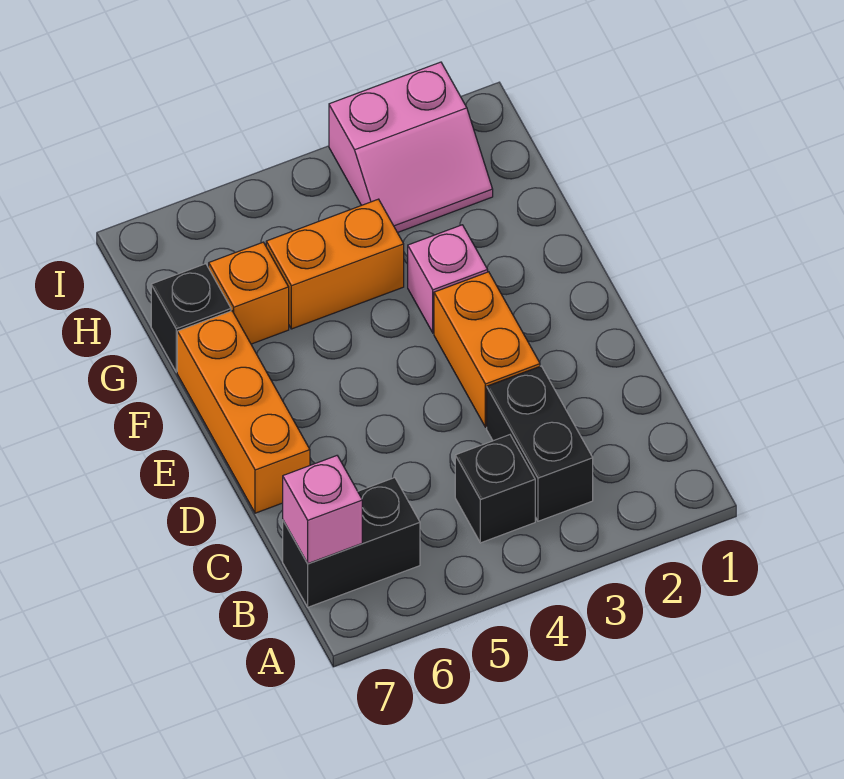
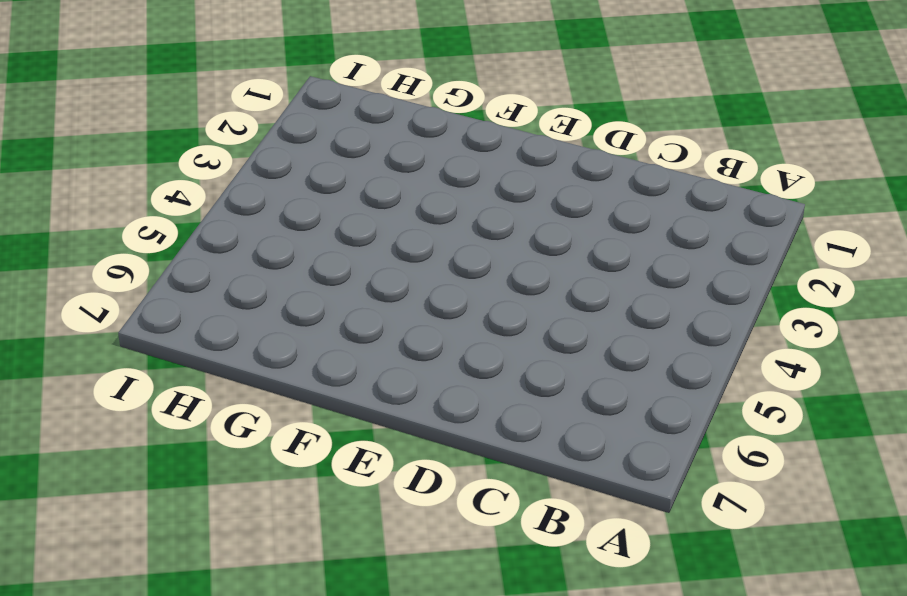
none -> black brick B3:C3 level 1
none -> black brick B4 level 1

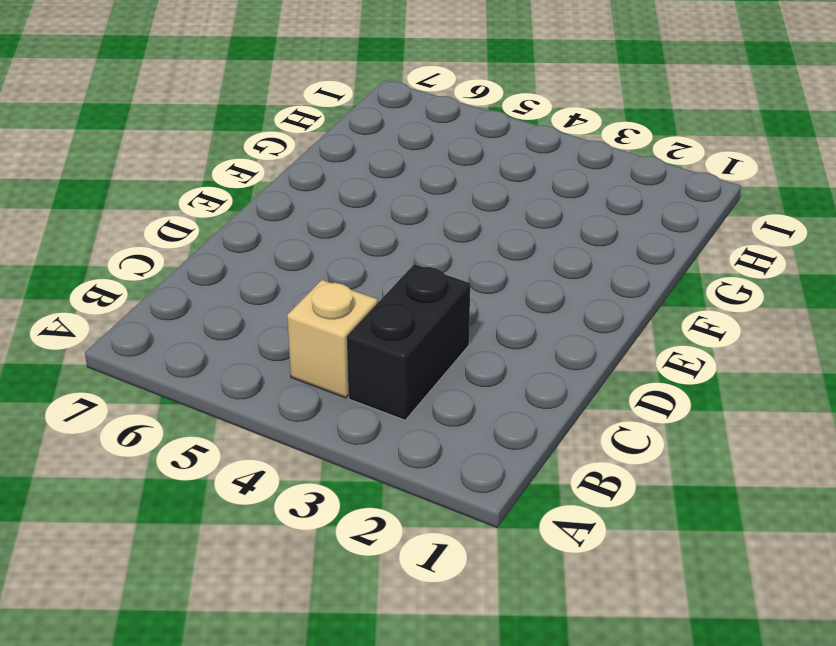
tan brick B4 level 1 -> black brick B4 level 1
none -> black brick B6:B7 level 1
none -> orange brick D3:E3 level 1

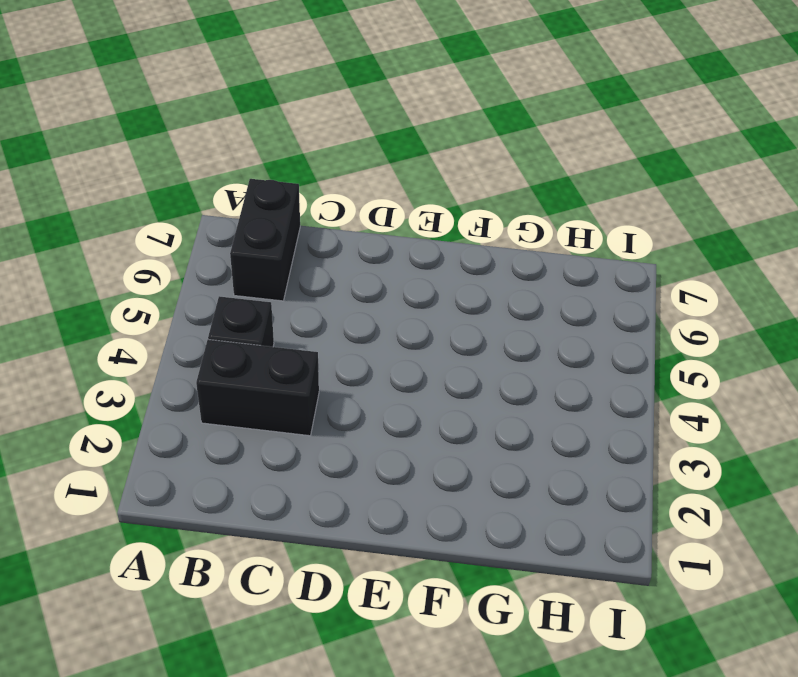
none -> orange brick D3:E3 level 1
none -> orange brick D7:F7 level 1

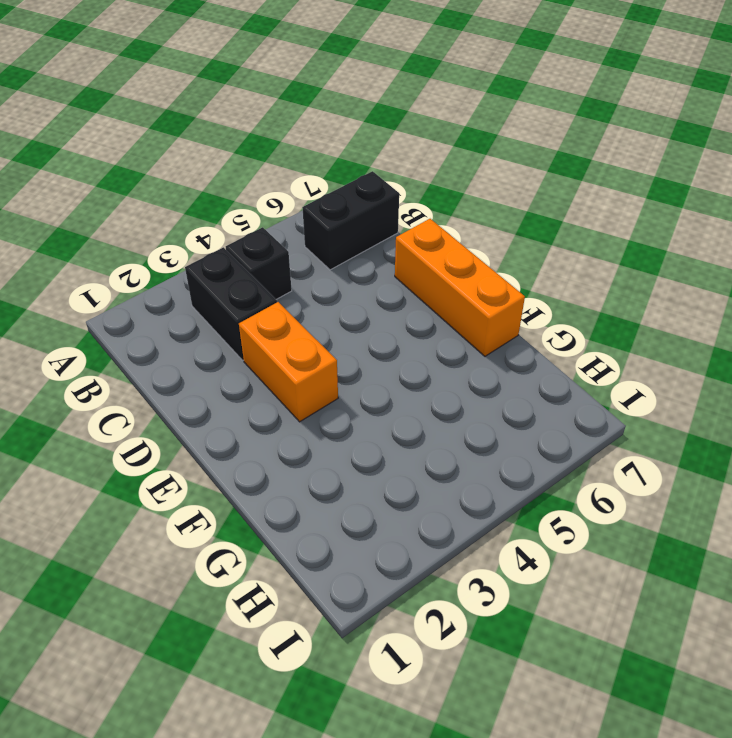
none -> pink brick F3 level 1
none -> orange brick G4:G5 level 1

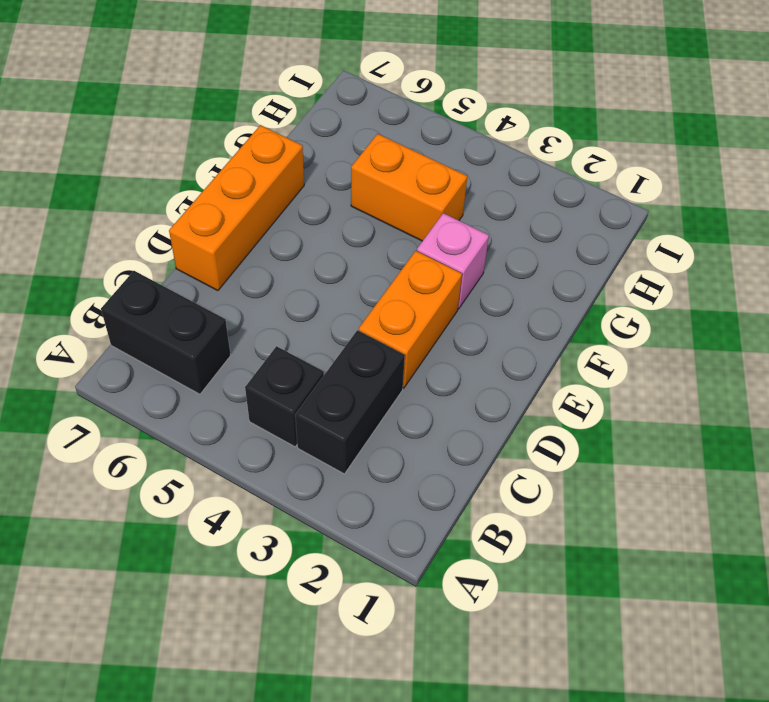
none -> orange brick G6 level 1
none -> black brick G7 level 1

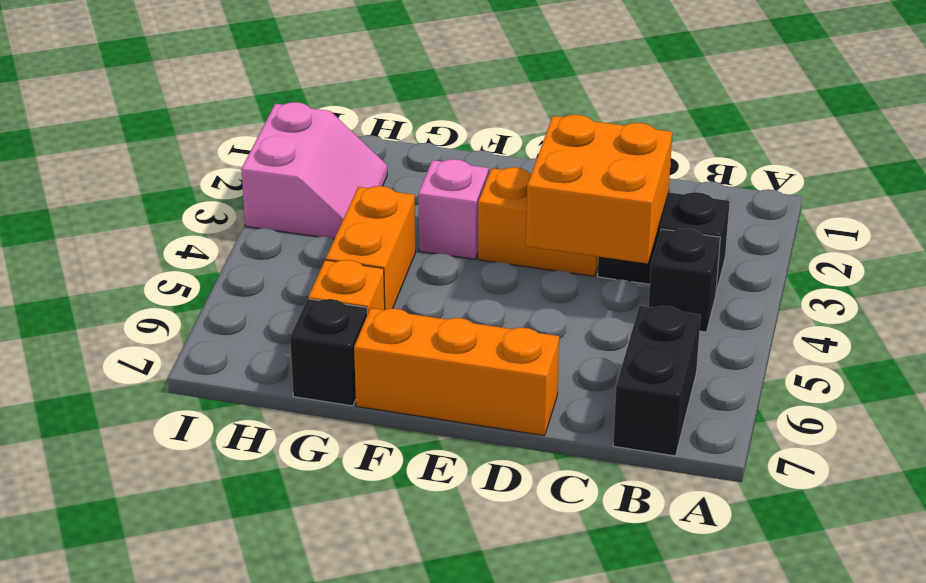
orange brick C3:D4 level 2 -> none
none -> pink brick B7 level 2

